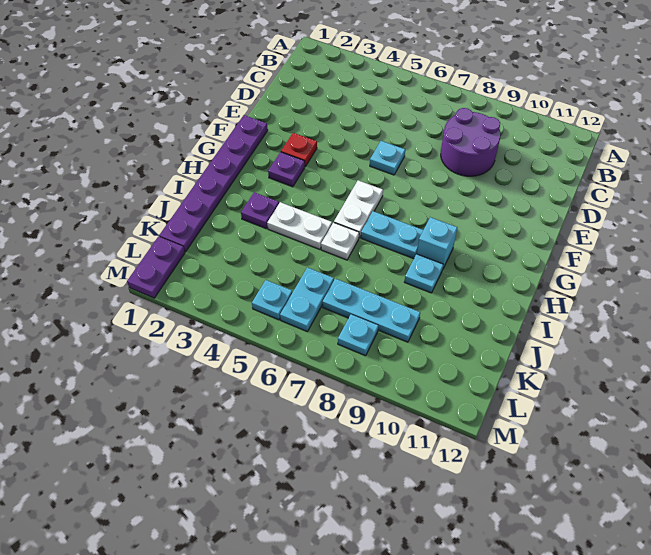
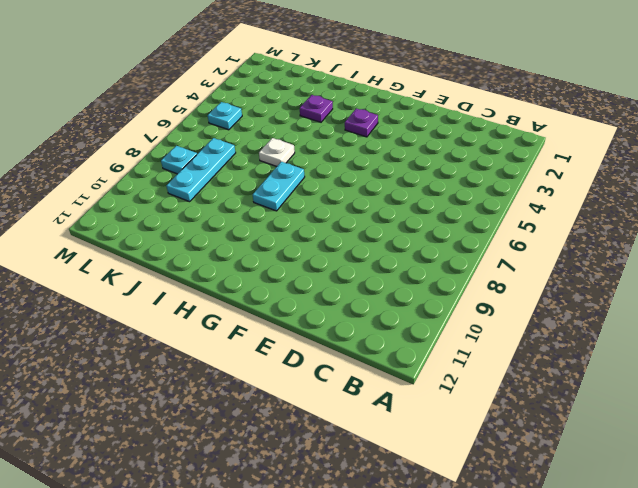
none -> purple round brick C8:D9 level 1
none -> cyan plate E6 level 1
none -> purple plate F1:K1 level 1

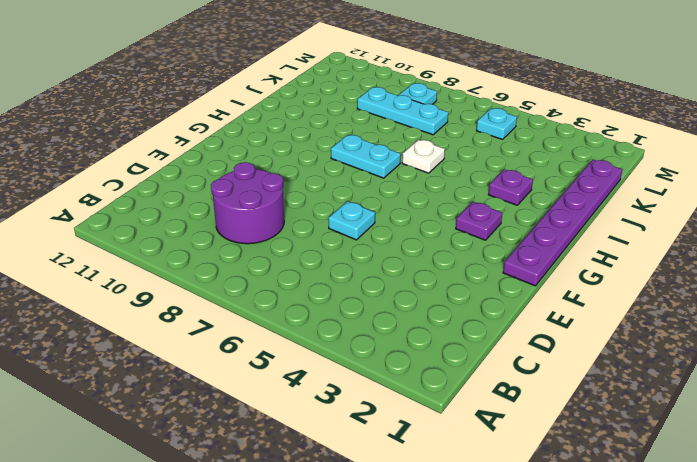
none -> red plate F3 level 1
none -> white plate G6:H6 level 1
none -> cyan brick H9 level 1

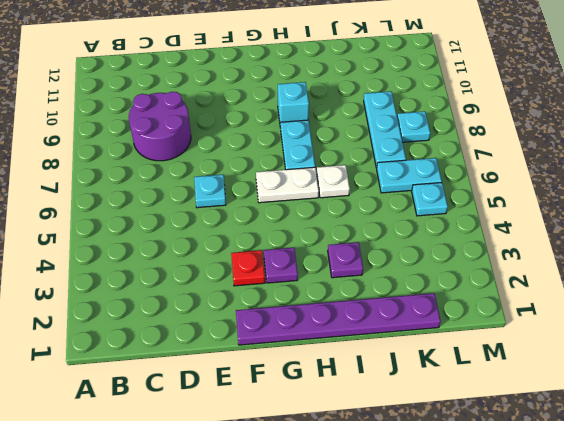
none -> white plate I4:I5 level 1
none -> cyan plate I9 level 1
none -> purple plate L1:M1 level 1

